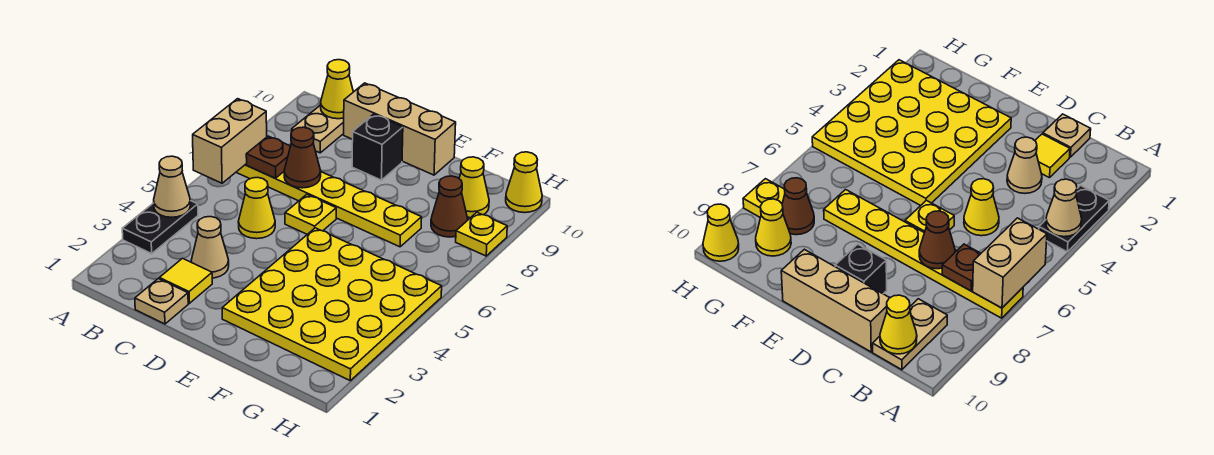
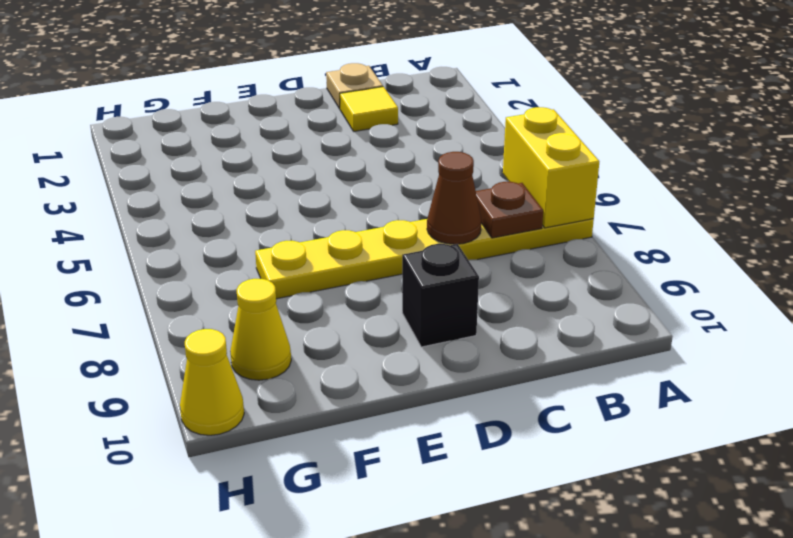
yellow brick A6:A7 level 2 -> tan brick A6:A7 level 2
none -> black plate A3:A4 level 1
none -> tan plate B9:B10 level 1
none -> tan cone C3 level 1

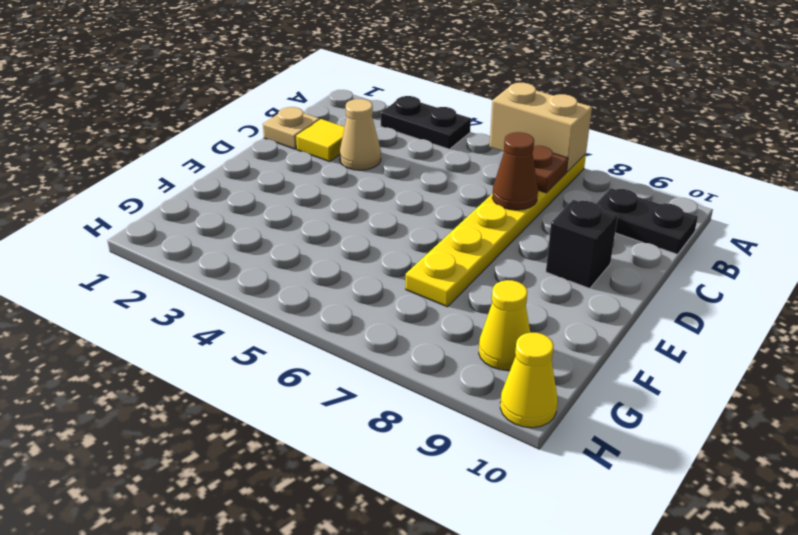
black plate B9:B10 level 1 -> tan plate B9:B10 level 1
none -> yellow cone C5 level 1
none -> tan brick C10:E10 level 1
none -> yellow plate D6 level 1

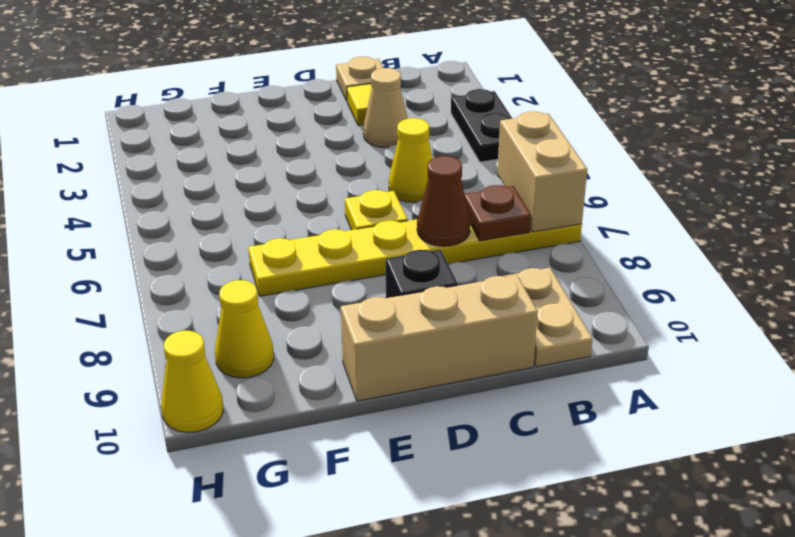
none -> yellow plate E2:H5 level 1
none -> brown cone G8 level 1
none -> yellow plate H8 level 1

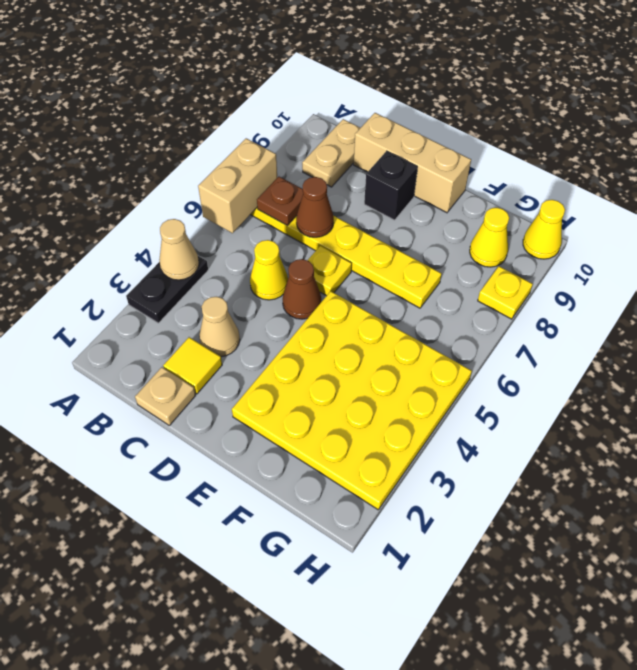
brown cone D5 level 1 -> brown cone G8 level 1
none -> yellow cone B10 level 2

